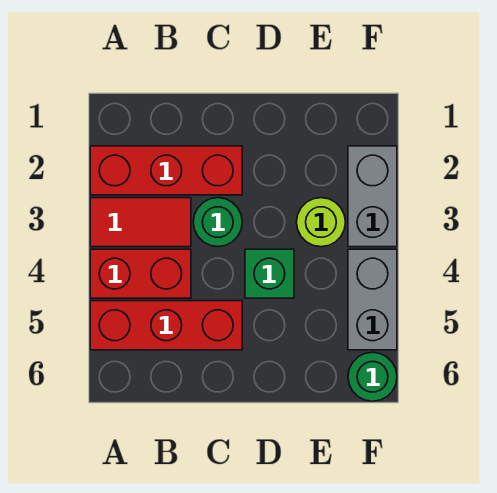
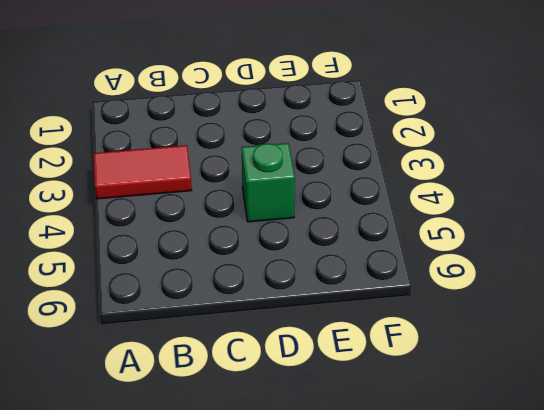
none -> red brick A2:C2 level 1
none -> red brick A4:B4 level 1

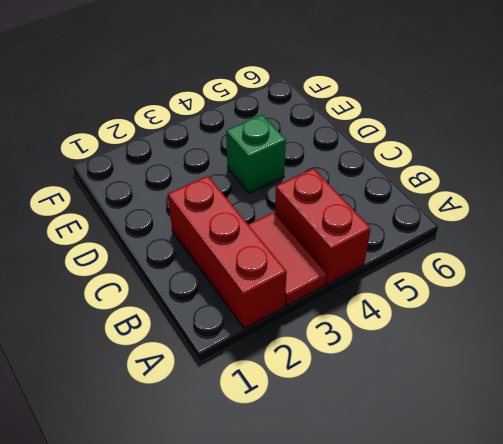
none -> red brick A5:C5 level 1
none -> green round brick C3 level 1

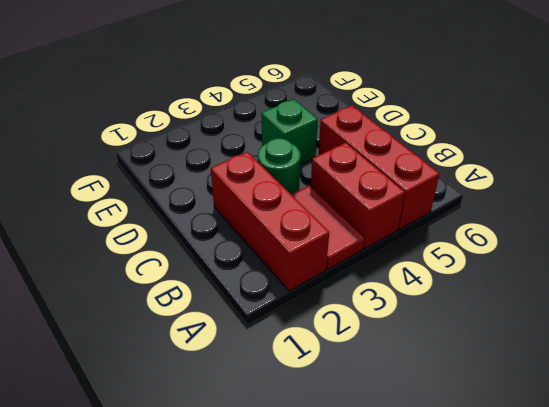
none -> lime round brick E3 level 1
none -> grey brick F2:F3 level 1

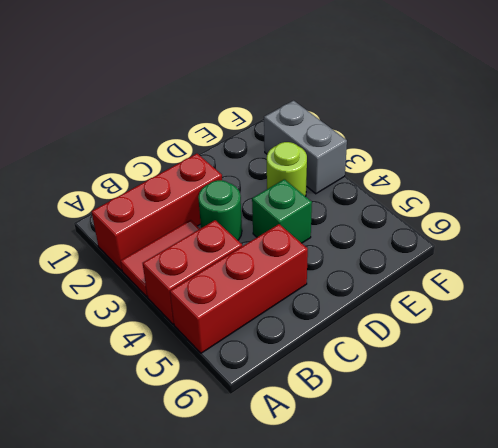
none -> grey brick F4:F5 level 1
none -> green round brick F6 level 1

